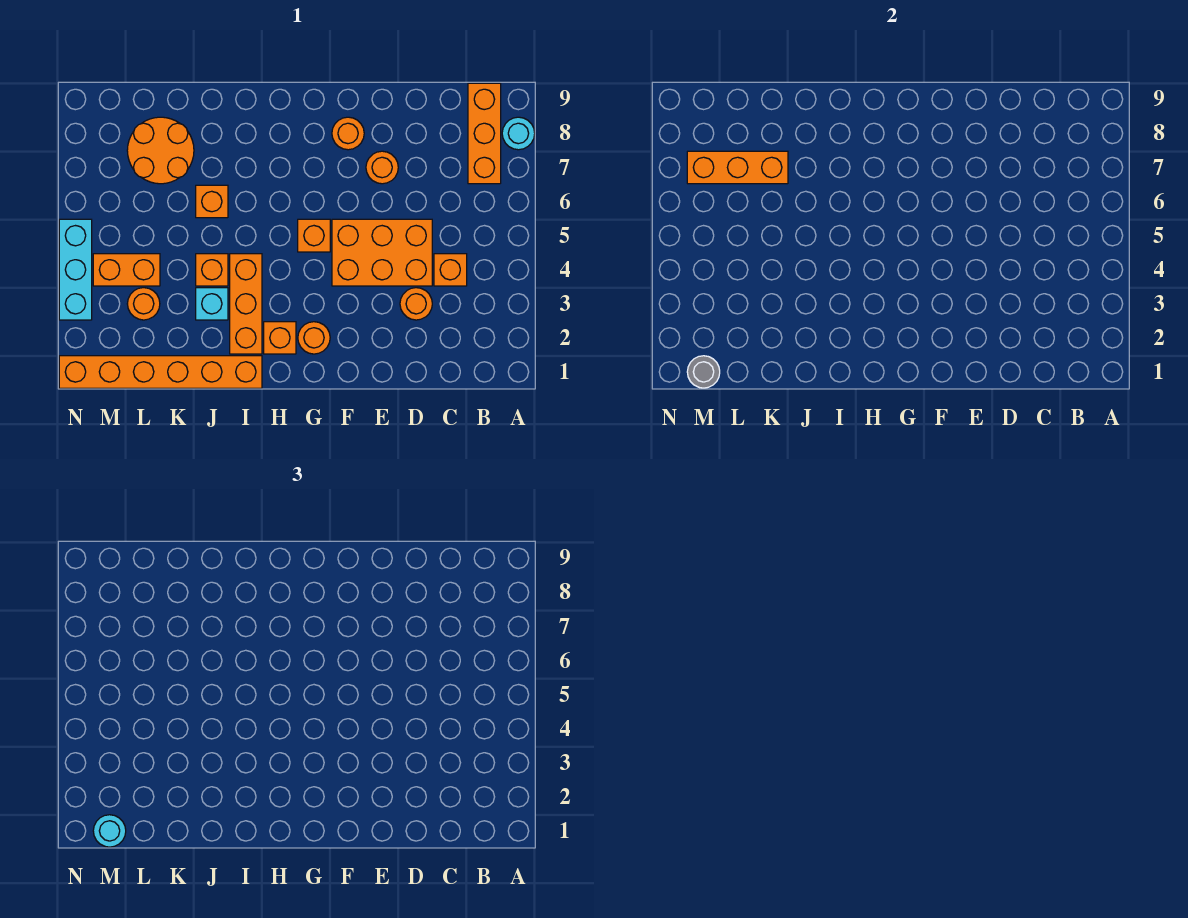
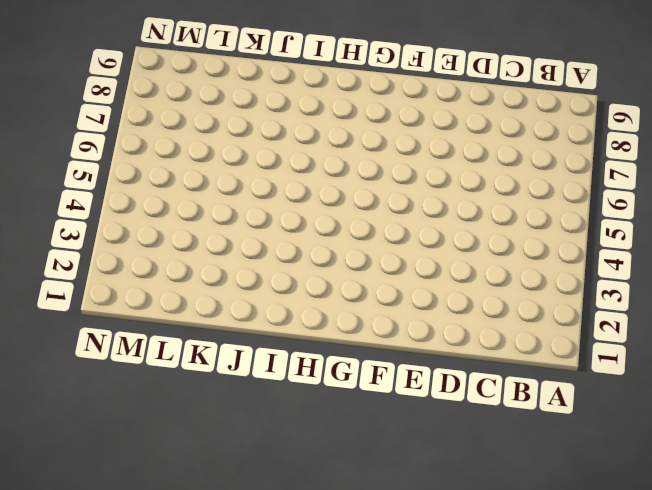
none -> cyan round brick A8 level 1
none -> orange brick B7:B9 level 1
none -> orange brick C4 level 1

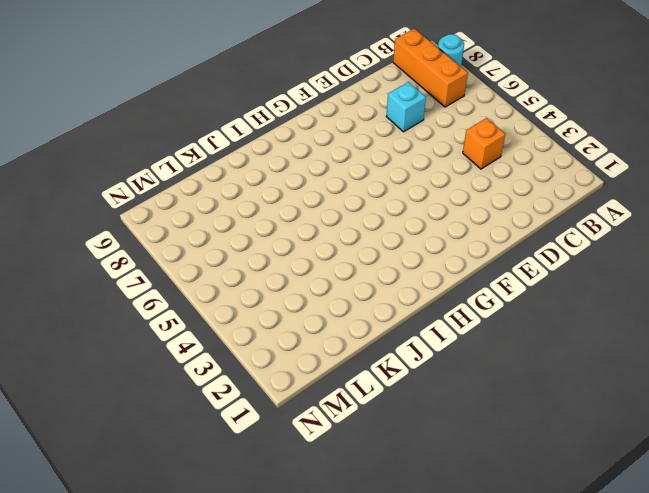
cyan brick D7 level 1 -> cyan brick J3 level 1
none -> orange round brick D3 level 1
none -> orange brick D4:F5 level 1
none -> orange round brick E7 level 1

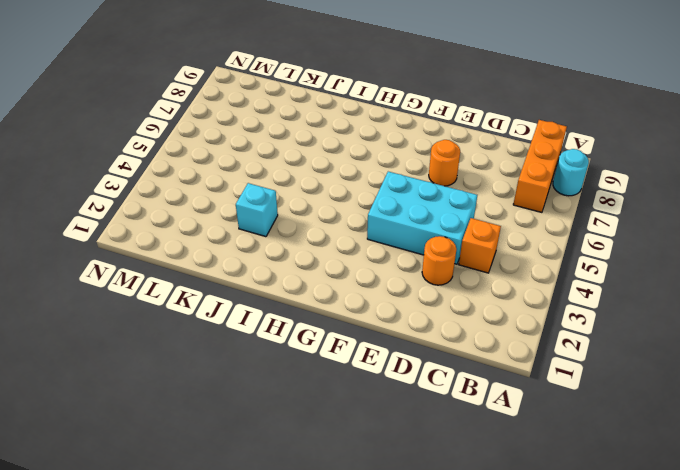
cyan brick D4:F5 level 1 -> orange brick D4:F5 level 1
none -> orange round brick F8 level 1
none -> orange round brick G2 level 1
none -> orange brick G5 level 1

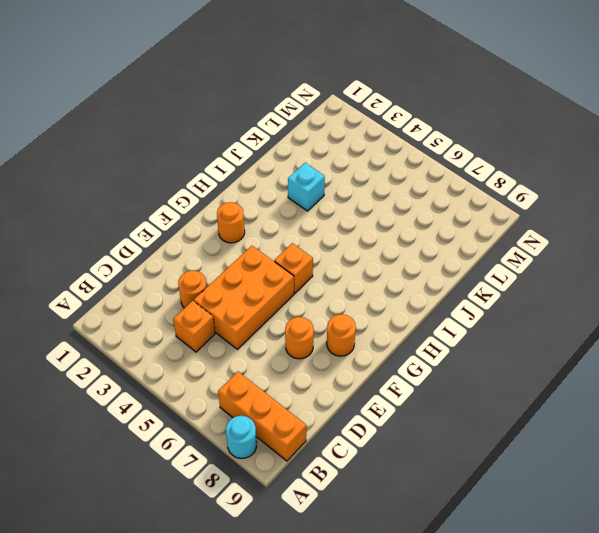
none -> orange brick H2 level 1
none -> orange brick I1:N1 level 1
none -> orange brick I2:I4 level 1

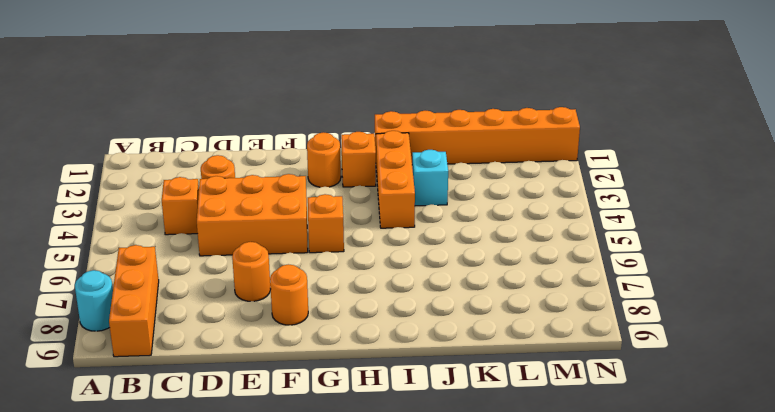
none -> orange brick J4 level 1
none -> orange brick J6 level 1
none -> orange round brick K7:L8 level 1

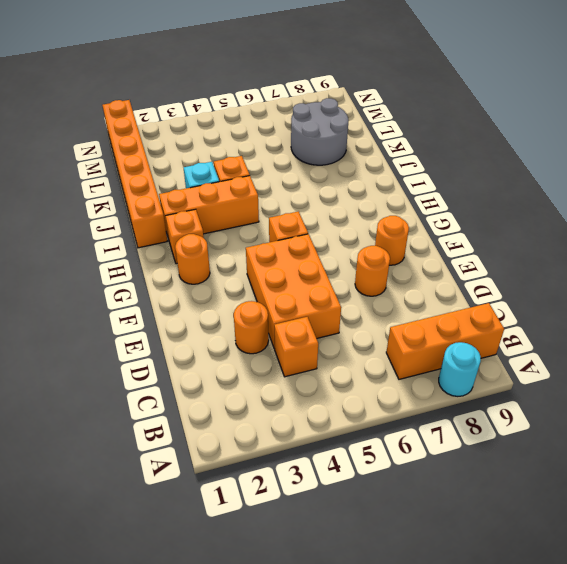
grey round brick K7:L8 level 1 -> orange round brick K7:L8 level 1
none -> orange brick J6 level 1
none -> orange round brick L3 level 1
none -> orange brick L4:M4 level 1

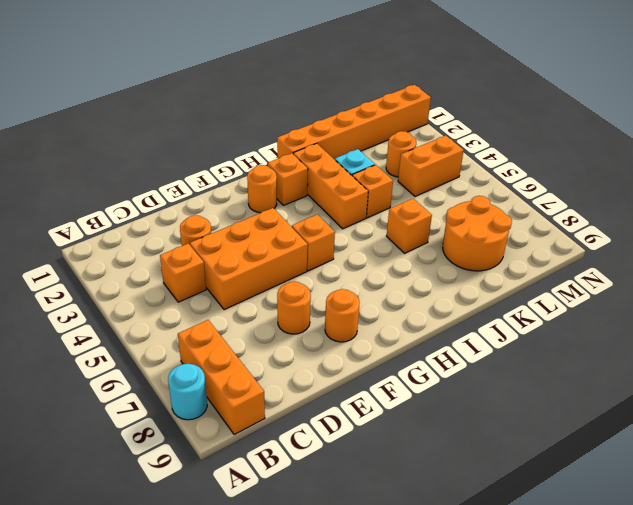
none -> cyan brick N3:N5 level 1
none -> orange brick K7:M7 level 2
none -> grey round brick M1 level 2

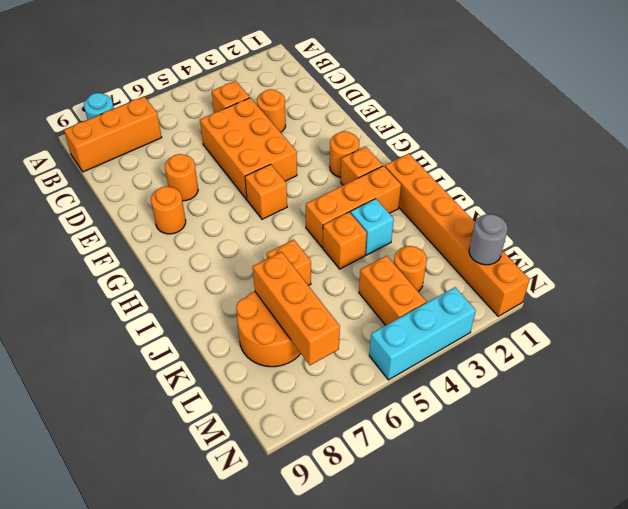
none -> cyan round brick M1 level 3

